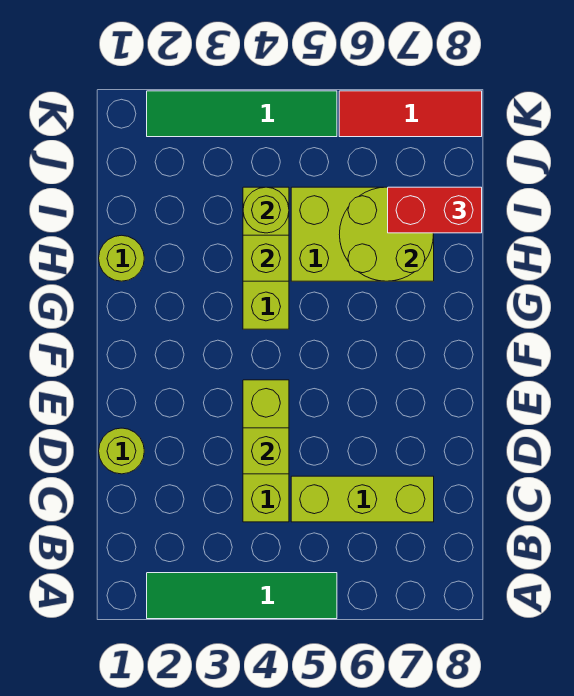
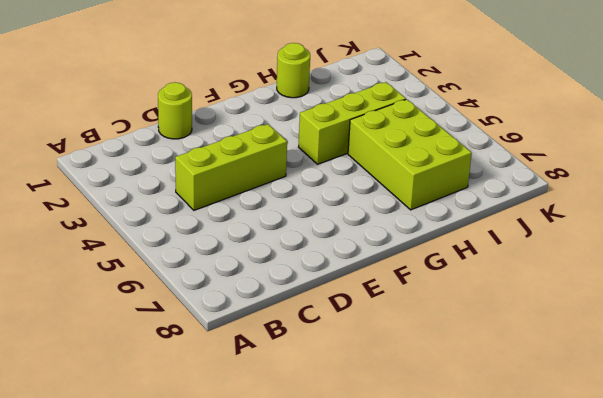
none -> green tile A2:A5 level 1
none -> lime brick C5:C7 level 1
none -> green tile K2:K5 level 1

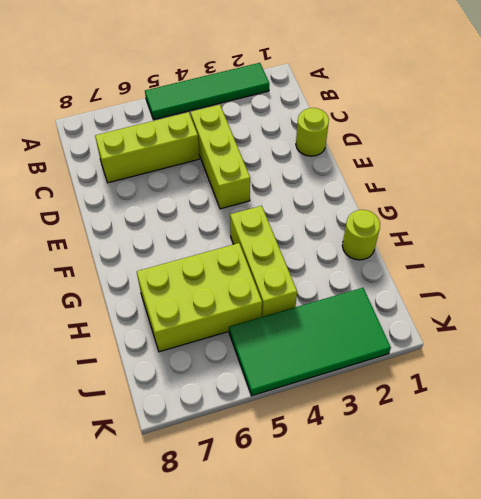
green tile J2:K5 level 1 -> green tile K2:K5 level 1
none -> red tile K6:K8 level 1
none -> lime brick D4 level 2
none -> lime brick H4 level 2

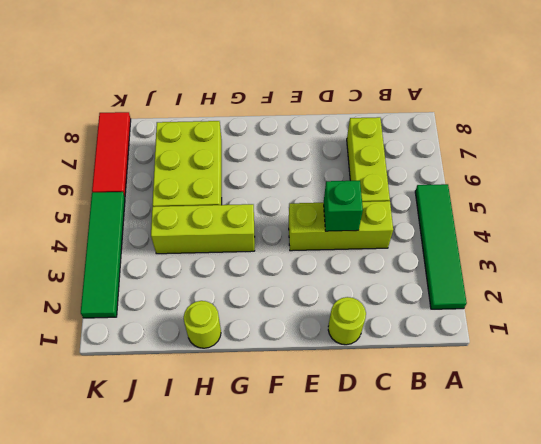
green brick D4 level 2 -> lime brick D4 level 2
none -> lime brick H4 level 2
none -> lime round brick H6:I7 level 2
none -> lime round brick I4 level 2

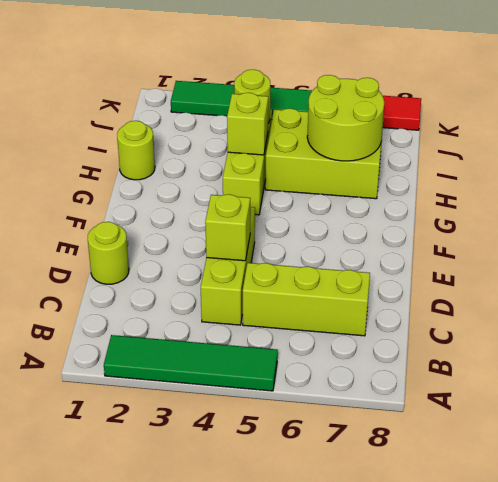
none -> red brick I7:I8 level 3

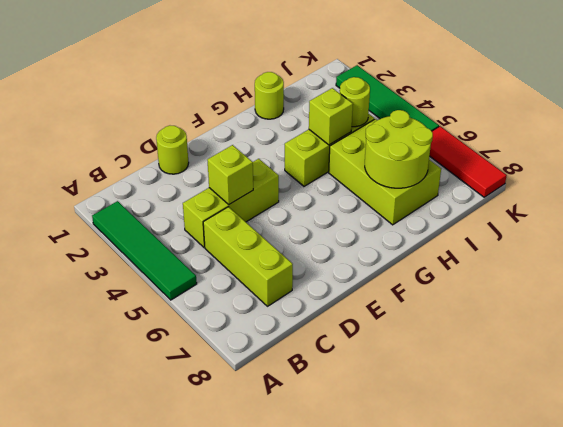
none -> red brick I7:I8 level 3

